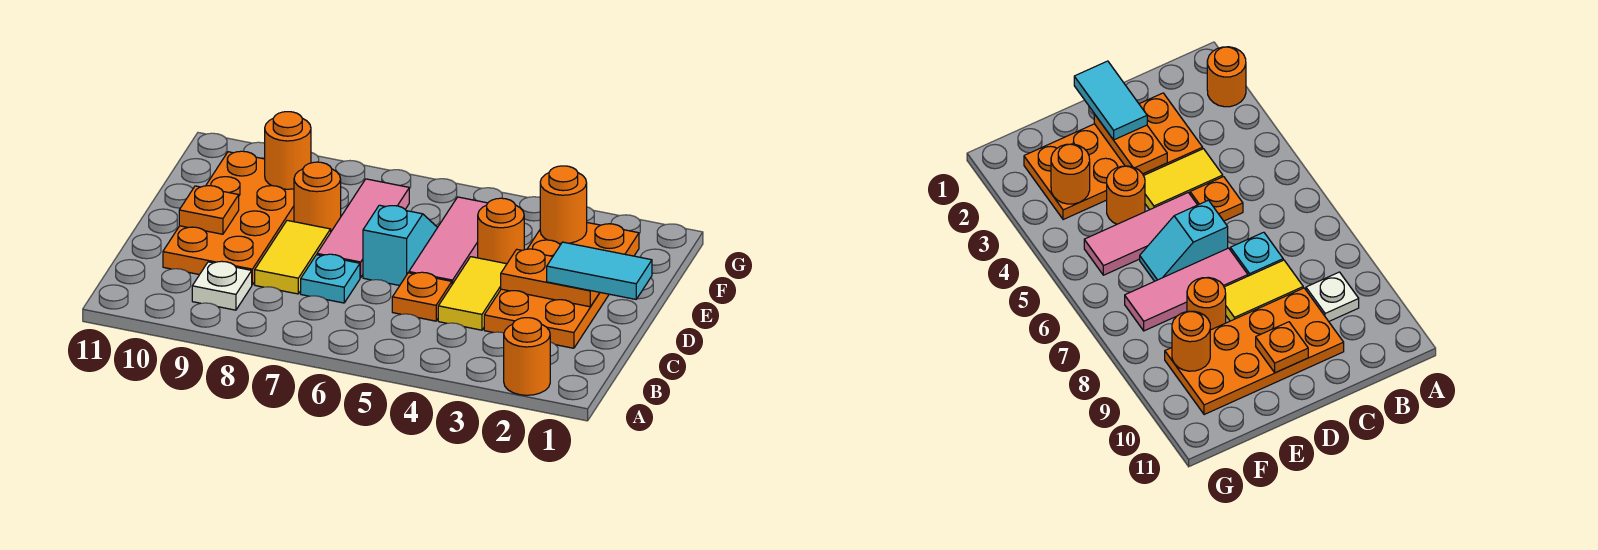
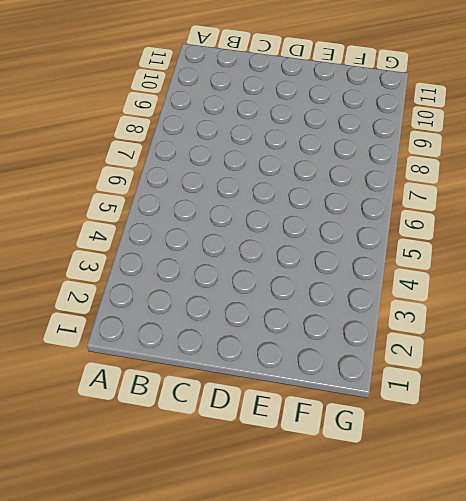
none -> orange round brick A2 level 1
none -> white plate B9 level 1
none -> orange plate C2:F3 level 1

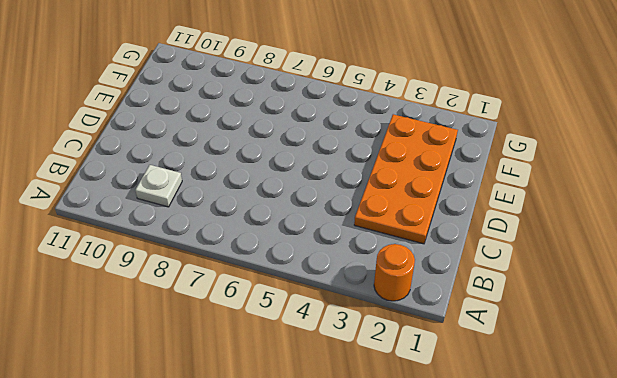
none -> yellow tile C4:D4 level 1
none -> orange plate C5 level 1
none -> cyan plate C7 level 1

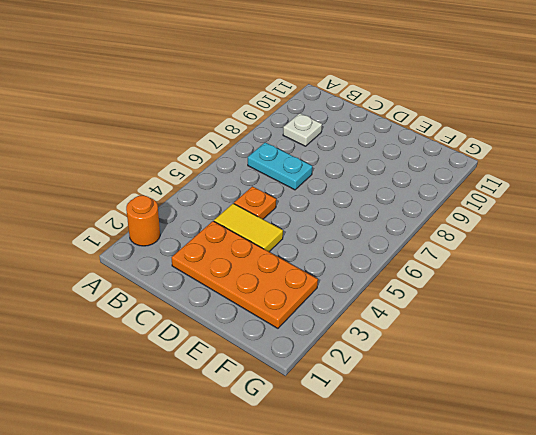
cyan plate B7:C7 level 1 -> cyan plate C7 level 1
none -> yellow tile C8:D8 level 1
none -> orange plate C9:F10 level 1
none -> pink tile D5:F5 level 1

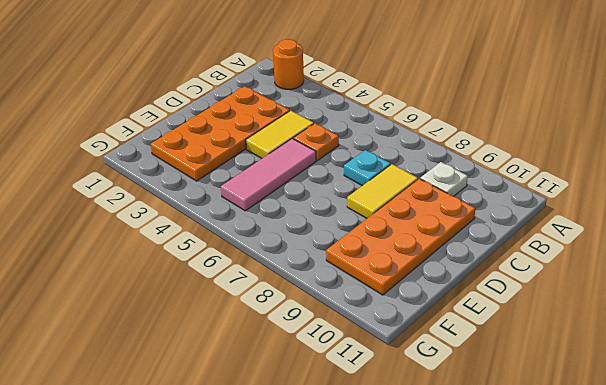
none -> cyan slope D6:E6 level 1 top D
none -> pink tile D7:F7 level 1
none -> orange round brick E4 level 1

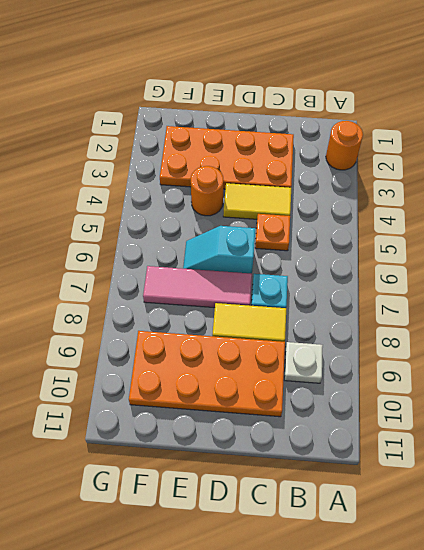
none -> pink tile D5:F5 level 1
none -> orange round brick E8 level 1
none -> orange plate D2:D3 level 2

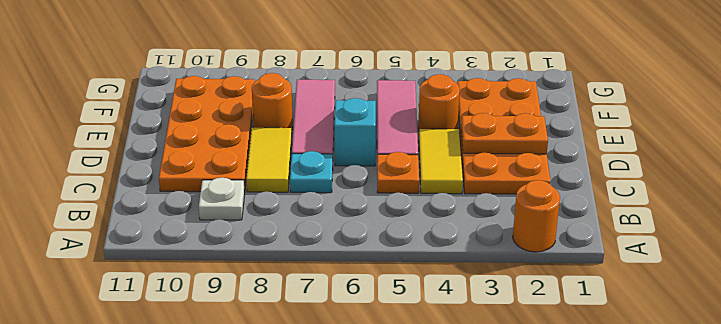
none -> orange plate D10 level 2
none -> orange round brick F3 level 2
none -> orange round brick F9 level 2

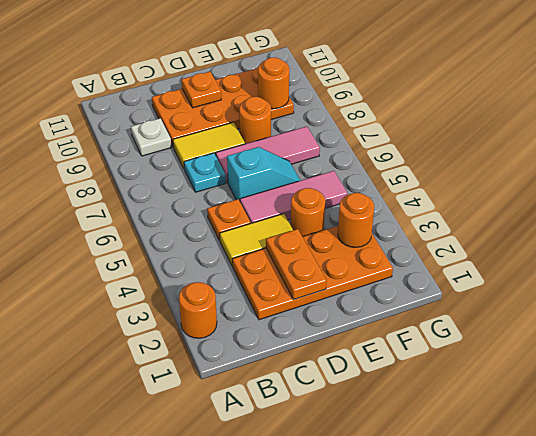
none -> cyan tile D1:D2 level 3

